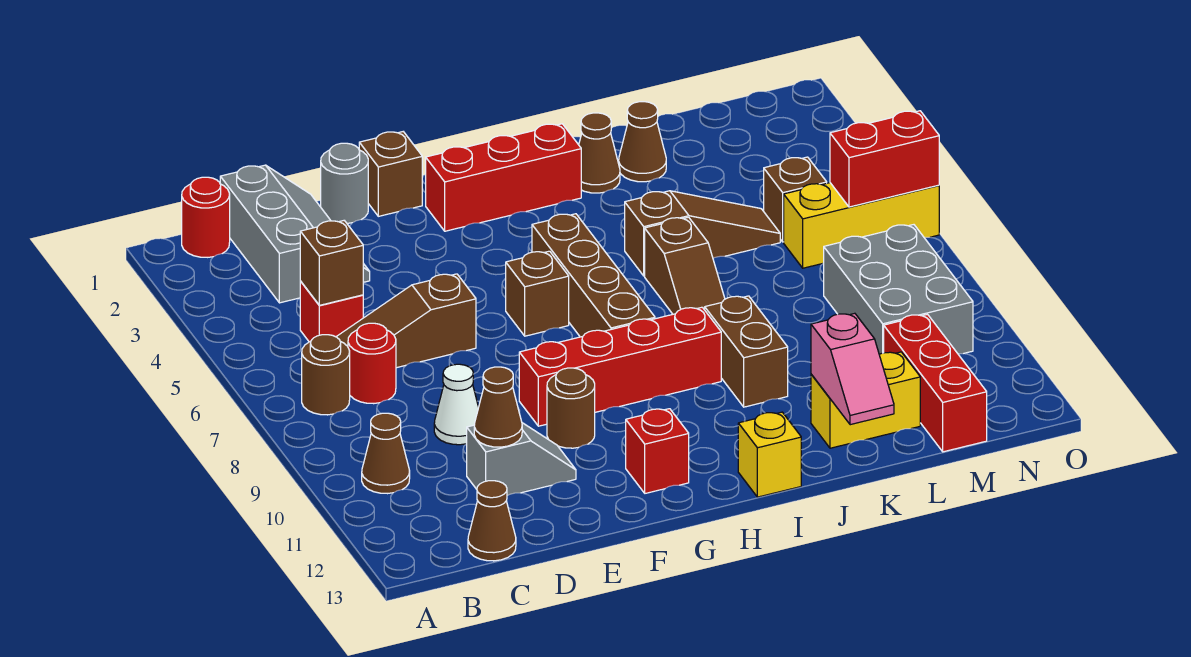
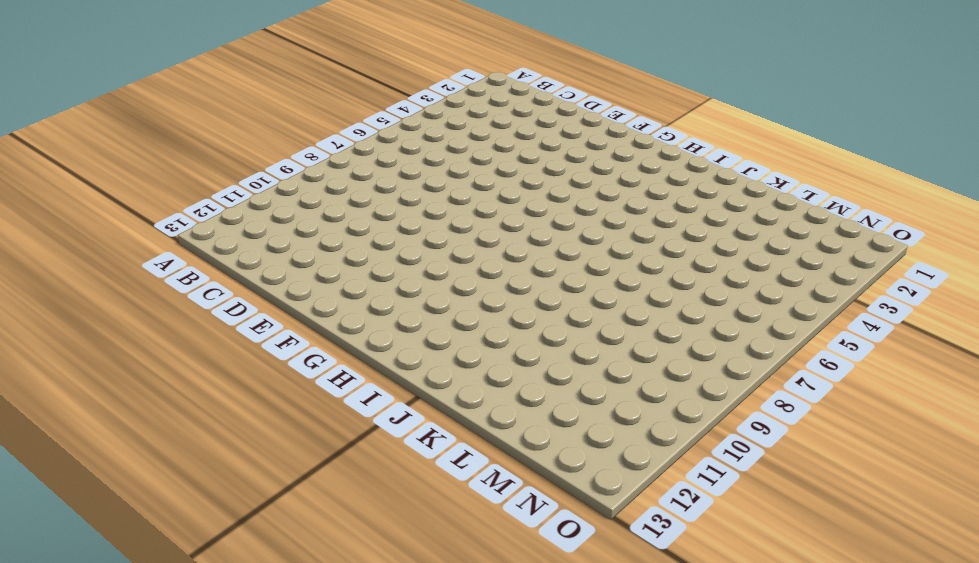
none -> red round brick B1 level 1
none -> brown round brick B7 level 1
none -> brown cone B10 level 1
none -> grey slope C1:D3 level 1 top C

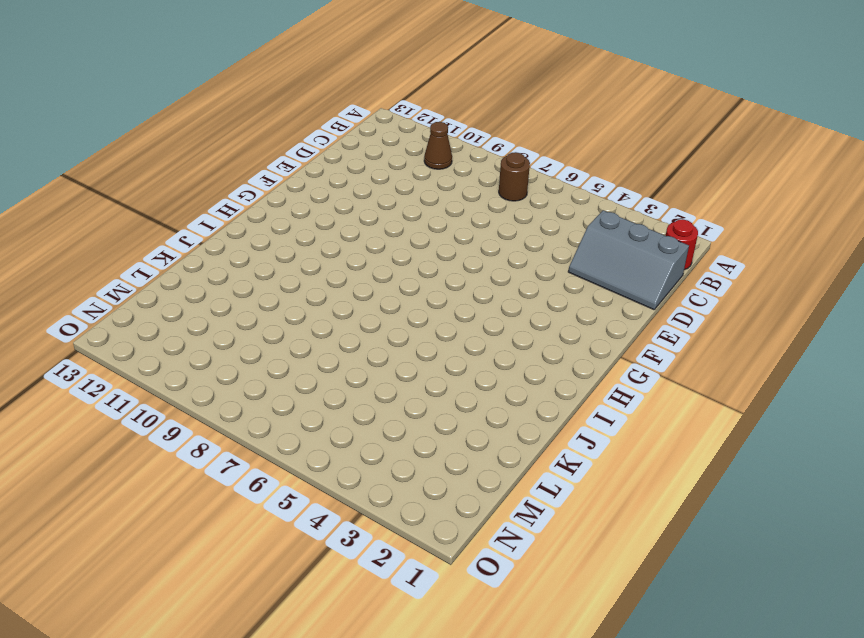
none -> red brick C5 level 1
none -> brown slope C6:E6 level 1 top E
none -> red round brick C7 level 1
none -> brown cone C13 level 1

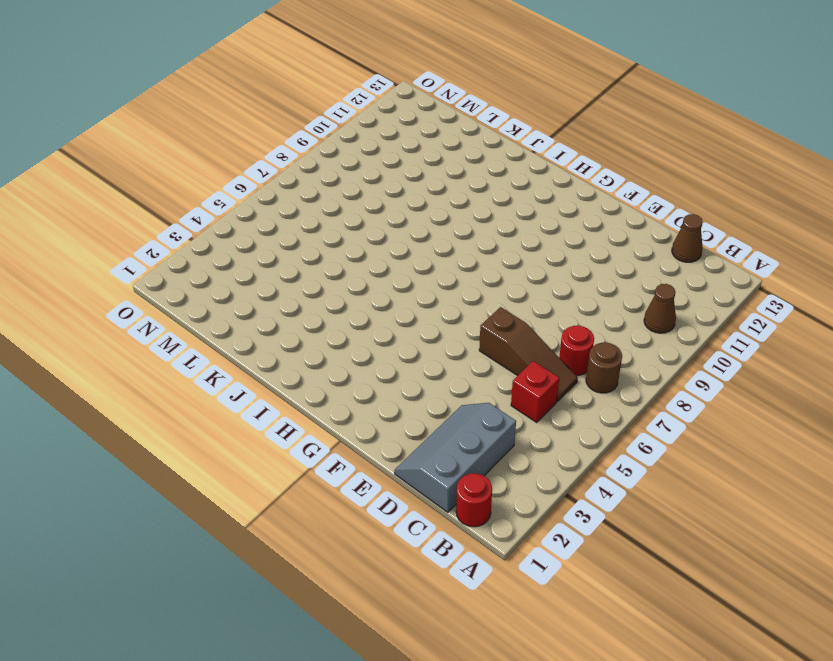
none -> white cone D9 level 1
none -> grey slope D11:E11 level 1 top D
none -> grey round brick E1 level 1
none -> brown brick F1 level 1

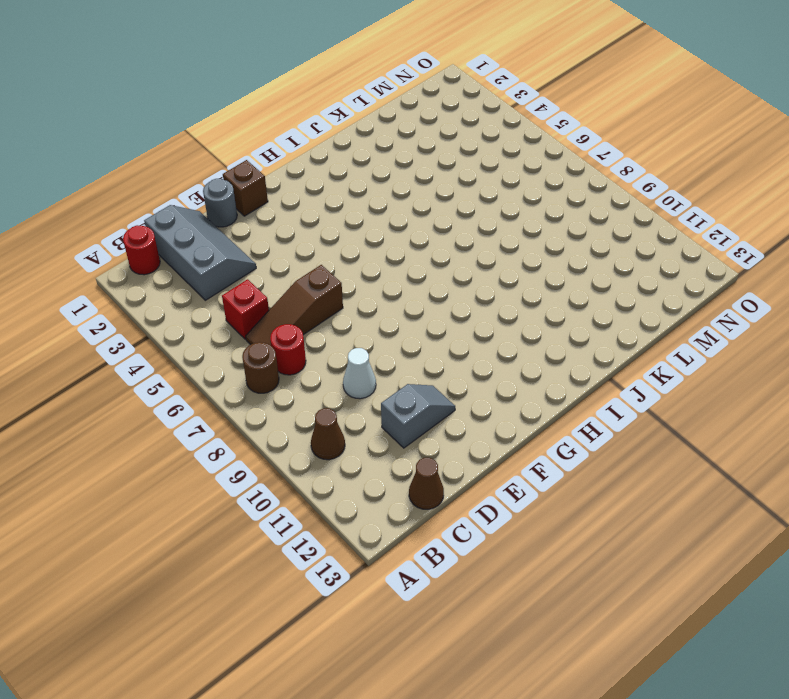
none -> red brick F9:I9 level 1
none -> brown round brick F10 level 1
none -> red brick G2:I2 level 1
none -> brown brick G6 level 1

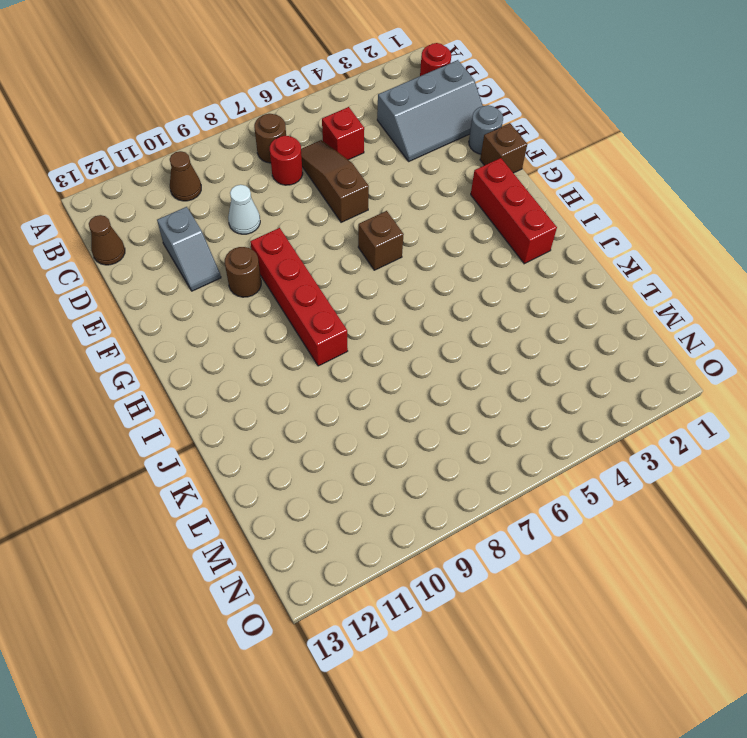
none -> red brick G12 level 1
none -> brown brick H5:H8 level 1
none -> yellow brick I13 level 1
none -> brown cone J2 level 1

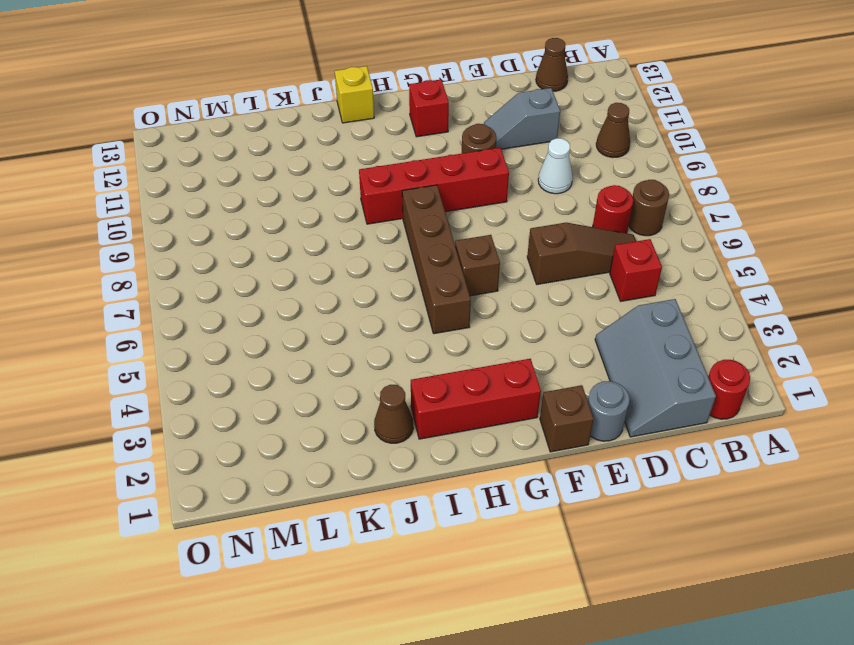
none -> brown slope J5:L5 level 1 top J
none -> brown slope J6:J7 level 1 top 6
none -> brown brick J9:J10 level 1
none -> brown cone K2 level 1

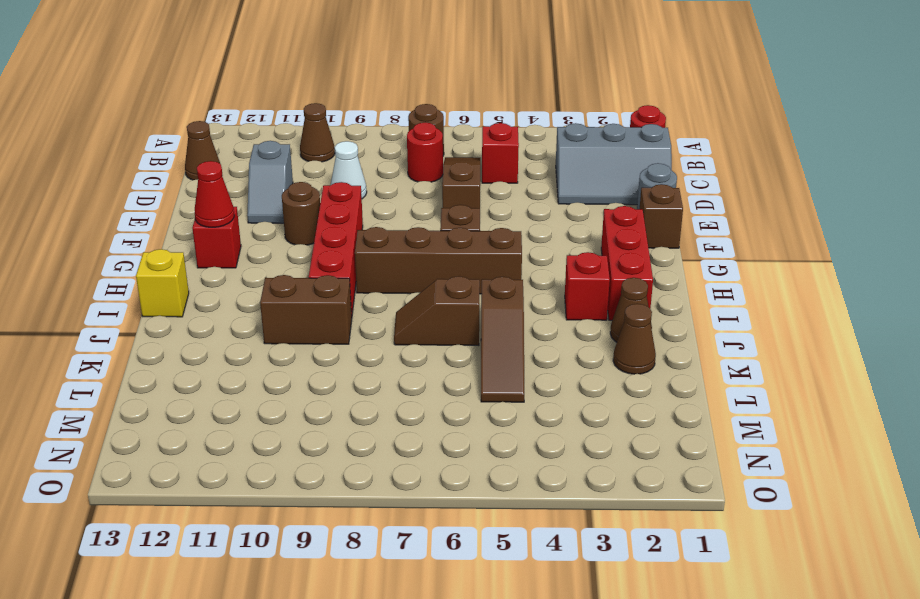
red cone G12 level 2 -> none
red brick I3 level 1 -> none
none -> yellow brick K12:L12 level 1
none -> brown brick M5 level 1
none -> yellow brick M6:O6 level 1
none -> grey brick M8:N10 level 1

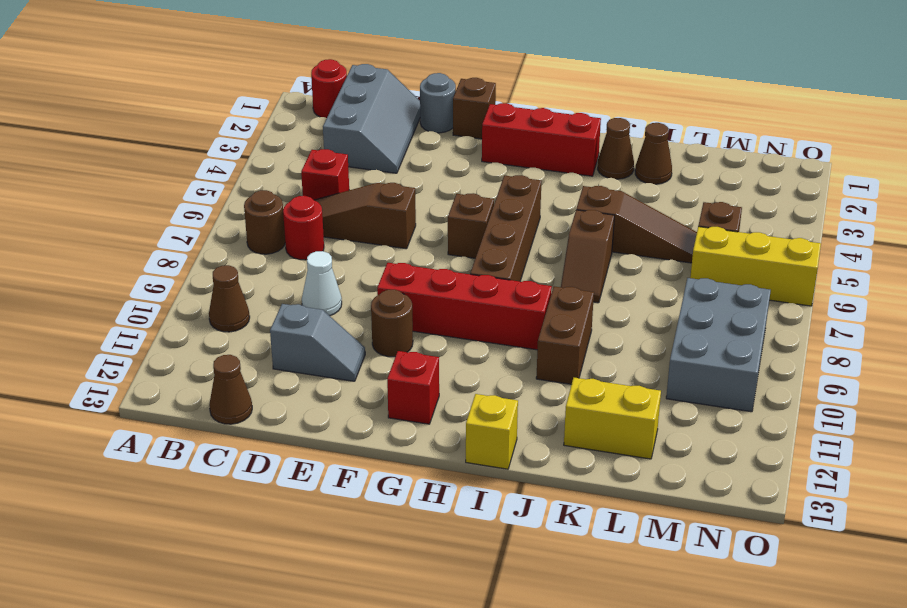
none -> red brick M11:M13 level 1
none -> brown brick C5 level 2
none -> brown cone D11 level 2
none -> pink slope K12:K13 level 2 top 12

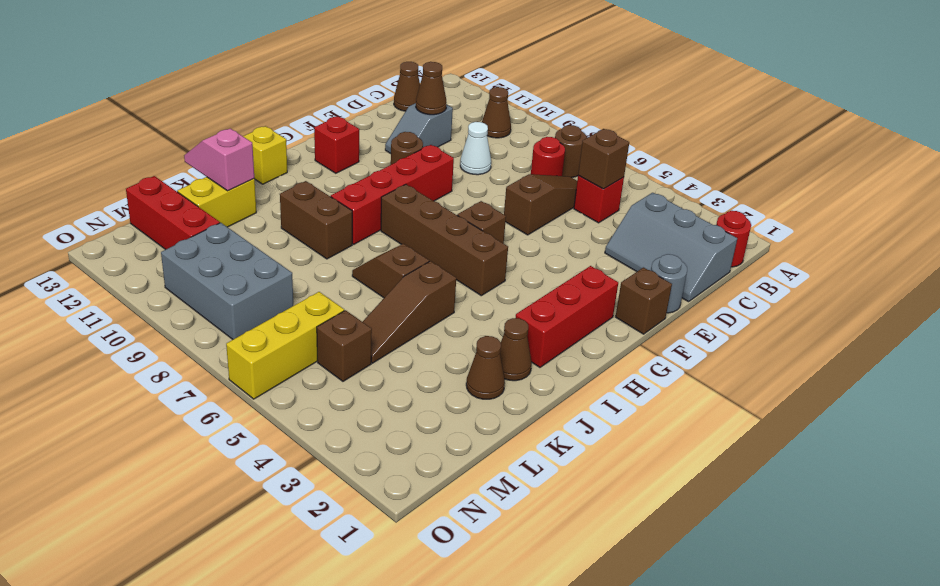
none -> red brick N6:O6 level 2

